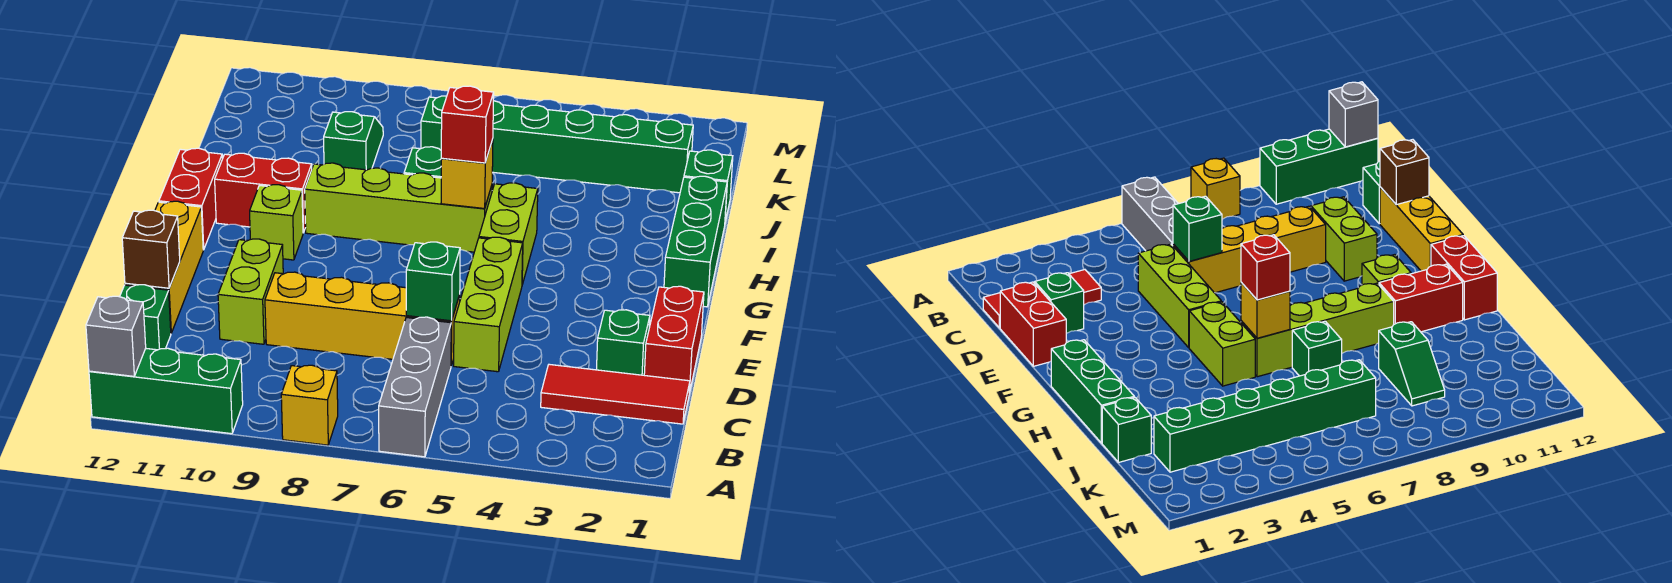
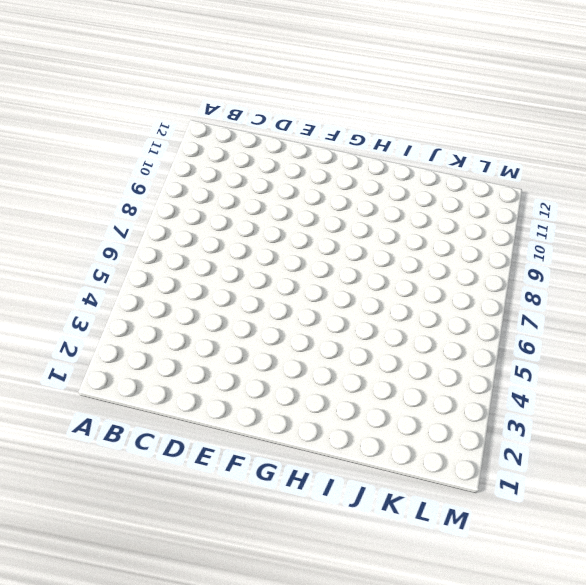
none -> grey brick A6:C6 level 1
none -> yellow brick A8 level 1
none -> green brick A10:A12 level 1

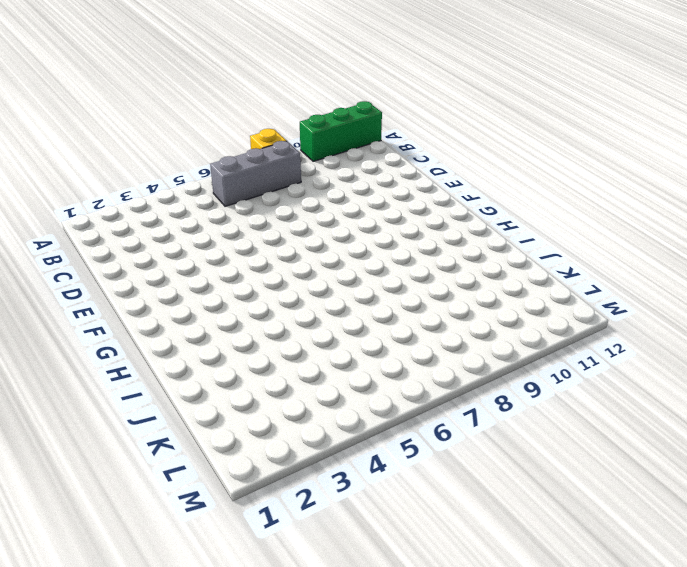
grey brick B6:B8 level 1 -> grey brick A6:C6 level 1
none -> red tile C1:C3 level 1
none -> green brick C12 level 1
none -> red brick D1:E1 level 1

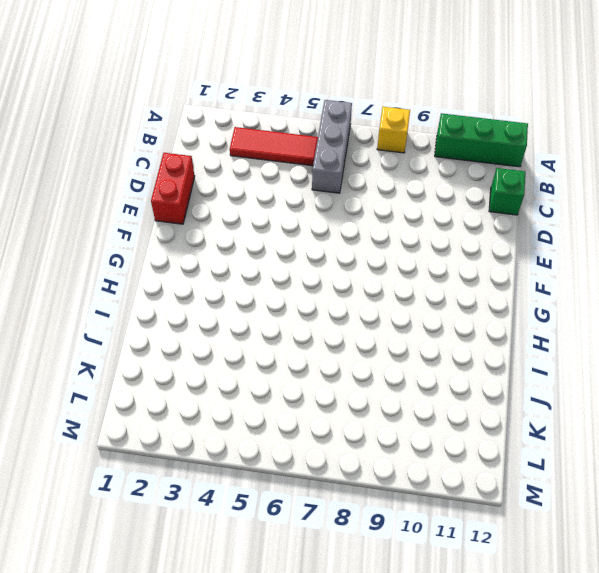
red tile B3:B5 level 1 -> red tile C1:C3 level 1
none -> green brick D2 level 1
none -> lime brick D5:F5 level 1
none -> yellow brick D6:D9 level 1

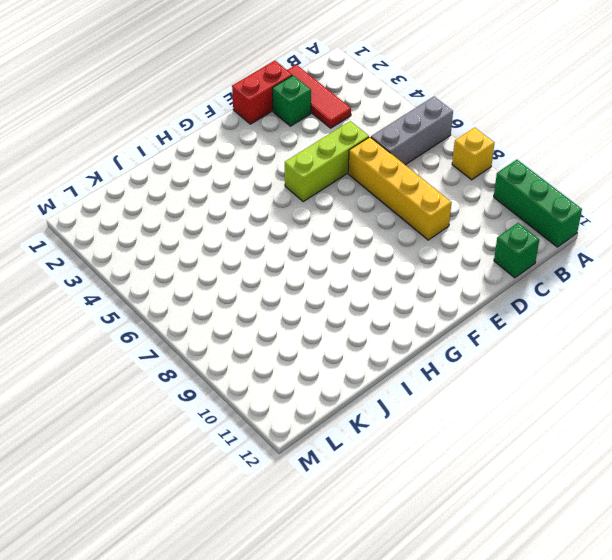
none -> lime brick D10:E10 level 1
none -> yellow brick D12:F12 level 1
none -> green brick G1:I1 level 1

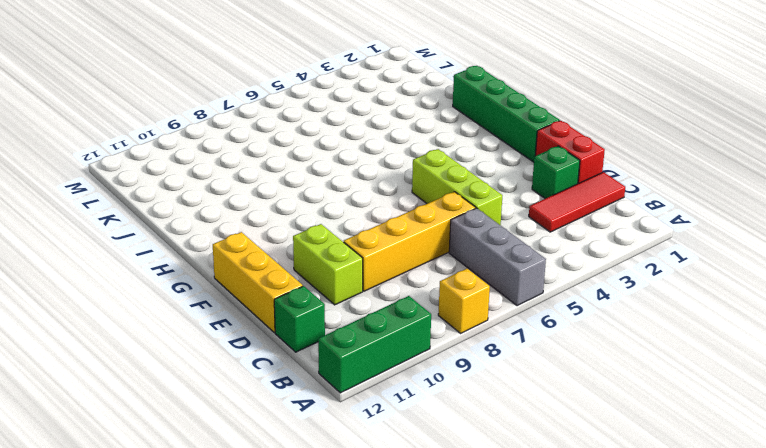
green brick F1:I1 level 1 -> green brick G1:I1 level 1
none -> lime brick G5:H5 level 1
none -> lime brick G10 level 1
none -> red brick G12:H12 level 1

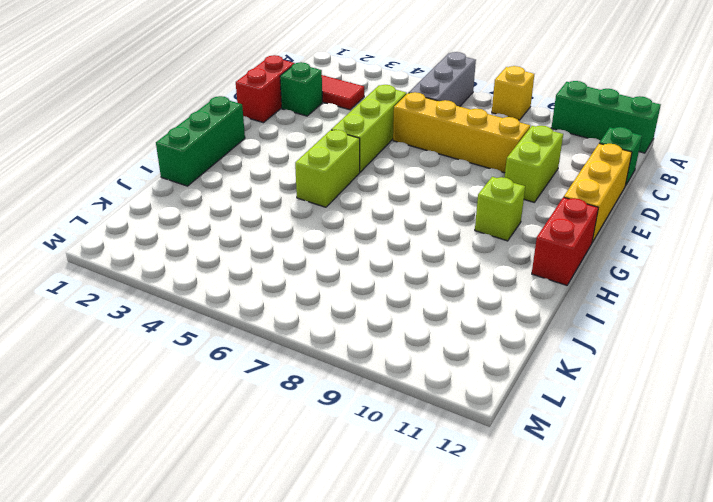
none -> lime brick H6:H9 level 1
none -> red brick H10:H11 level 1
none -> green brick I7 level 1

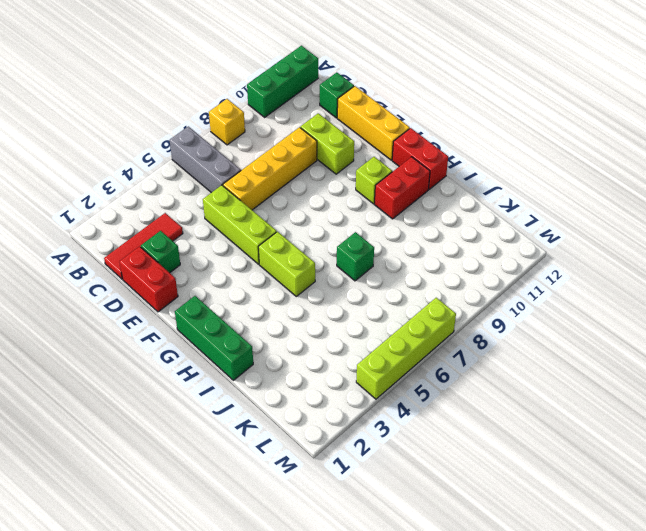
lime brick M4:M7 level 1 -> lime brick H6:H9 level 1
none -> green brick J1 level 1
none -> green slope J9:K9 level 1 top J
none -> green brick K2:K7 level 1

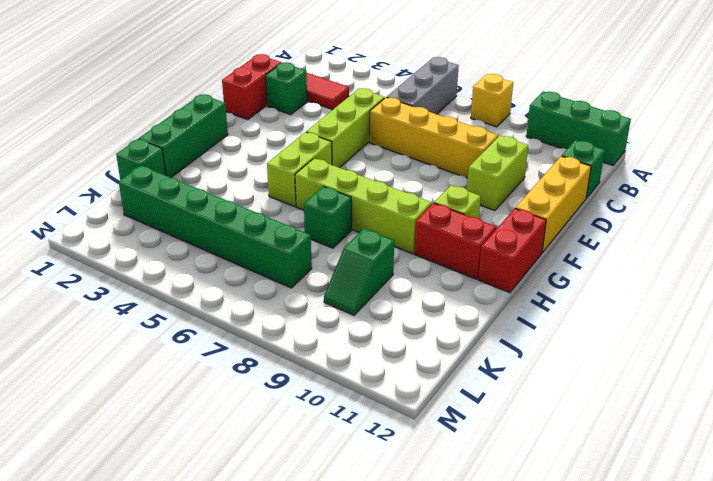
none -> grey brick A12 level 2
none -> green brick D6 level 2
none -> brown brick D12 level 2

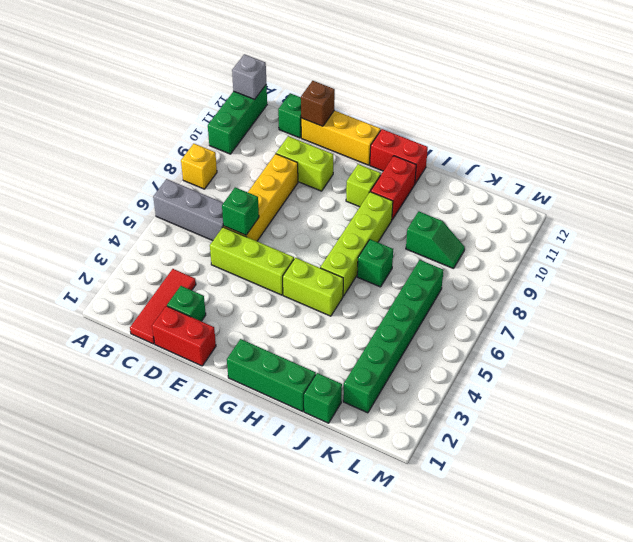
none -> yellow brick H6 level 2
none -> red brick H6 level 3

